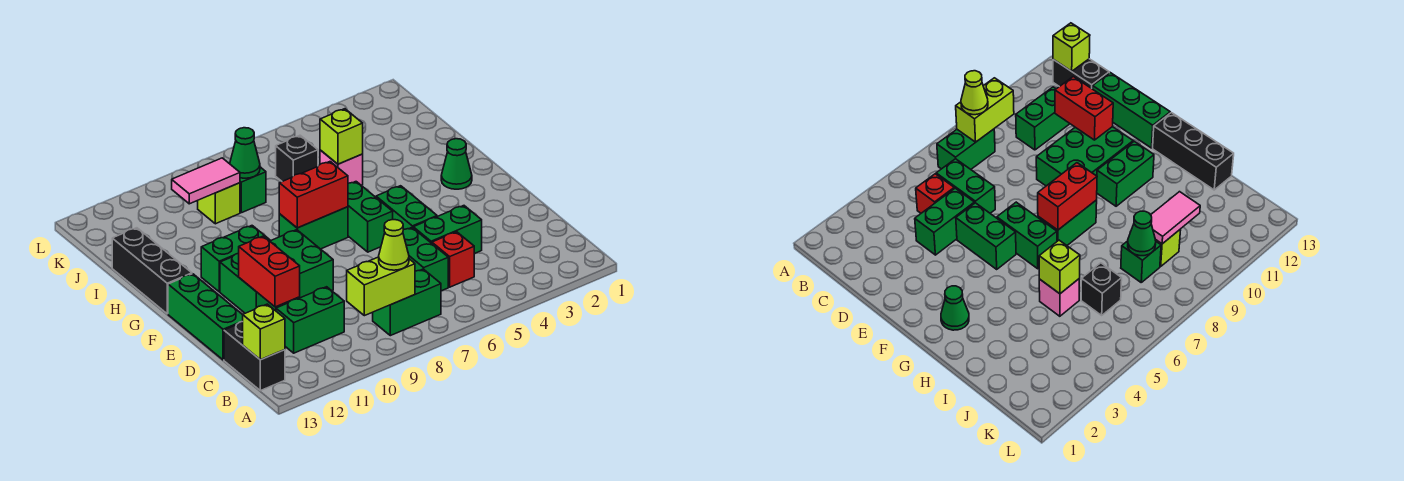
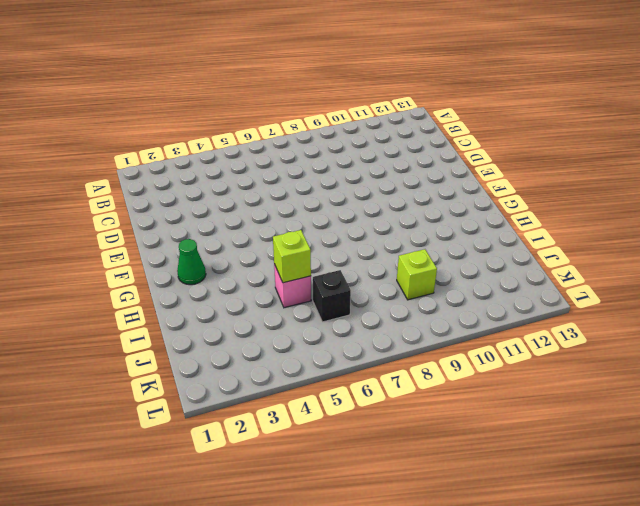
none -> green brick B7:B8 level 1
none -> black brick B13:C13 level 1
none -> red brick C5 level 1

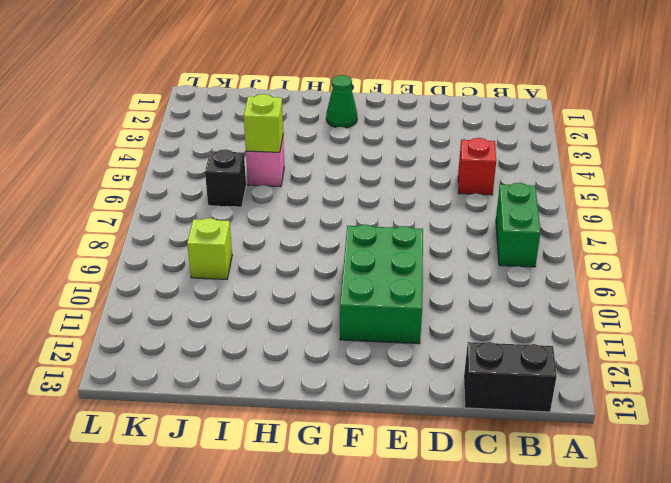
none -> green brick C6:D6 level 1
none -> green brick C10:C11 level 1
none -> green brick D4:D5 level 1

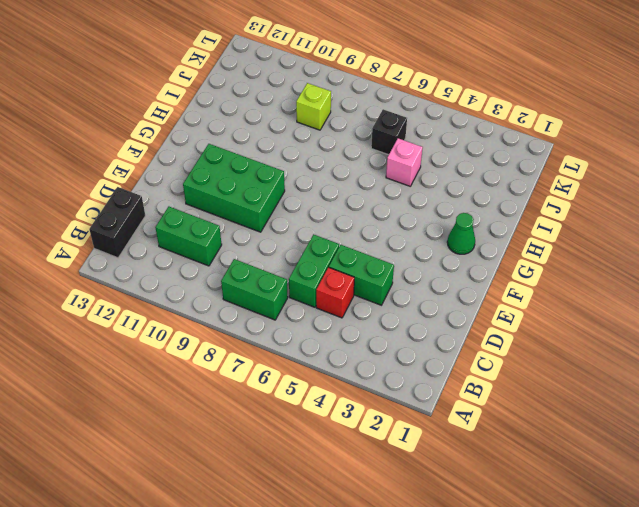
none -> green brick D13:F13 level 1
none -> green brick E5:F5 level 1
none -> green brick F6:G6 level 1

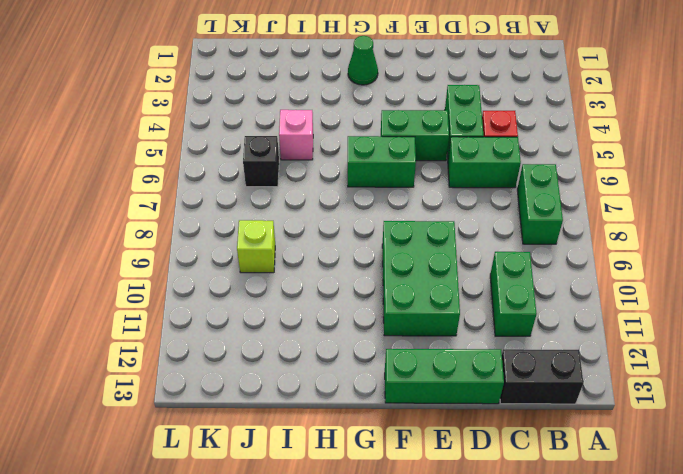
none -> green brick G7:G8 level 1
none -> green brick G10:G11 level 1
none -> black brick G13:I13 level 1

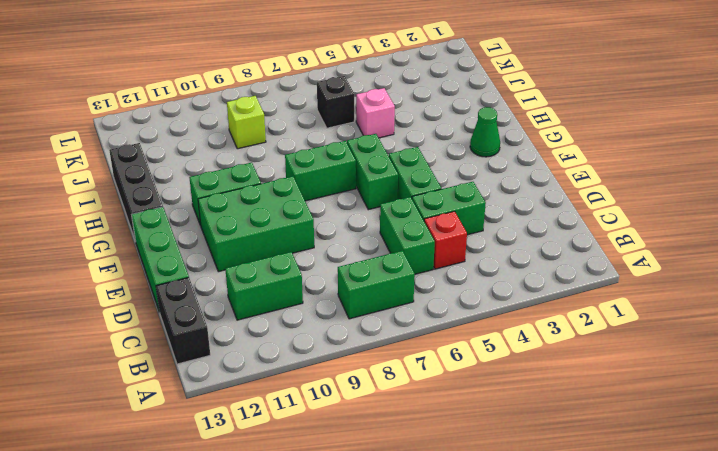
none -> green brick J8 level 1
none -> lime brick B8:B9 level 2
none -> lime brick B13 level 2

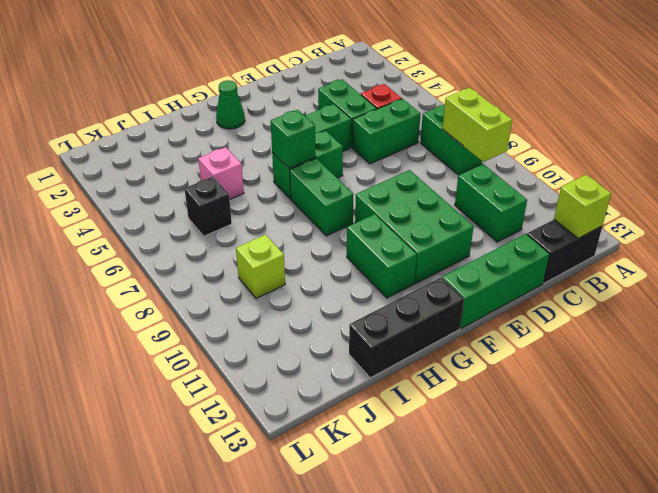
green brick G6 level 2 -> green brick J8 level 1
none -> red brick D11:E11 level 2
none -> red brick G7:G8 level 2
none -> lime brick I5 level 2

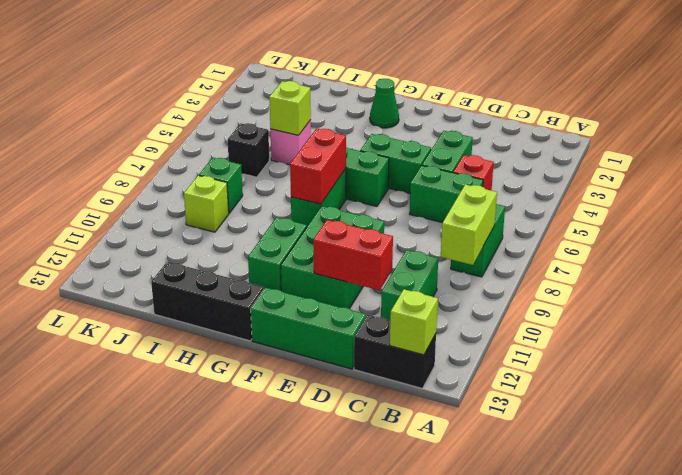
none -> green cone J8 level 2
none -> pink tile J9:J10 level 2
none -> lime cone B8 level 3

